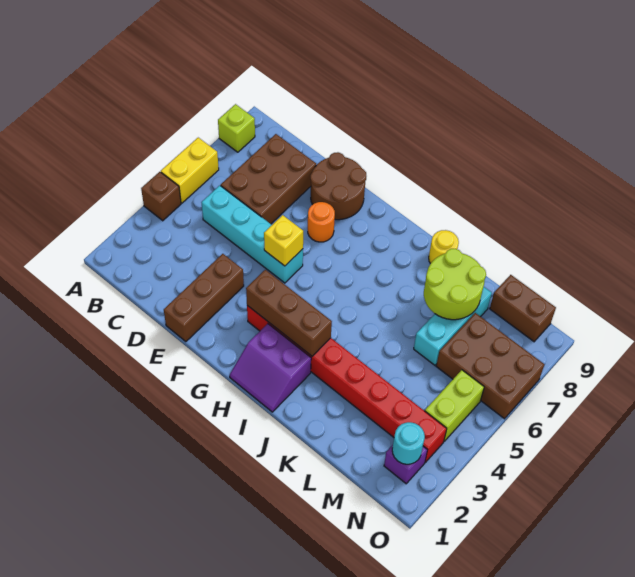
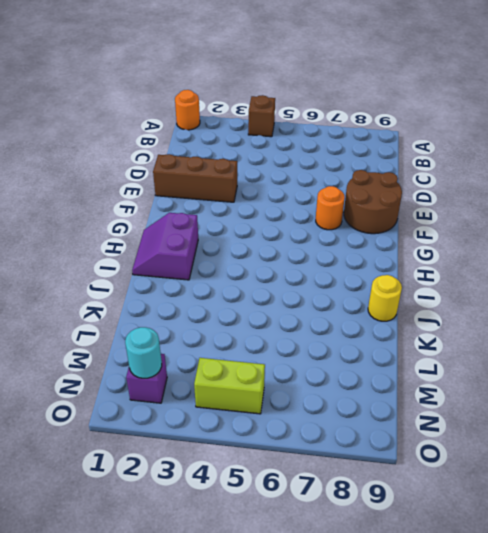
orange round brick A1 level 1 -> none
none -> yellow brick A5:A6 level 1
none -> lime brick A8 level 1
none -> cyan brick C5:F5 level 1

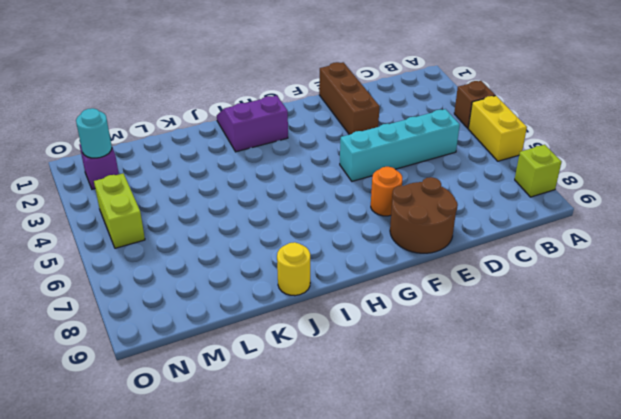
none -> brown brick C6:D8 level 1
none -> red brick G3:N3 level 1
none -> cyan brick L6:L8 level 1

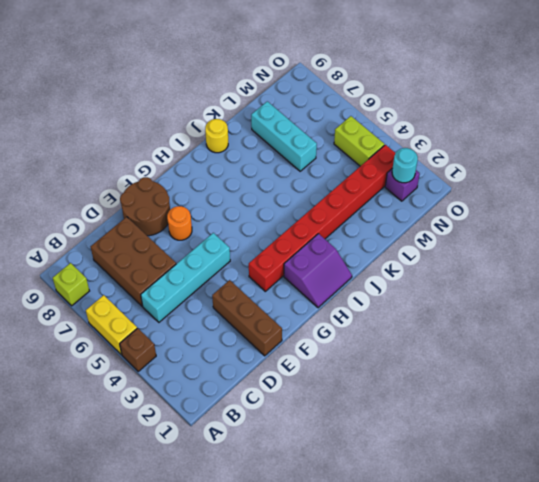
none -> brown brick M6:O7 level 1
none -> brown brick M9:N9 level 1
none -> yellow brick F5 level 2

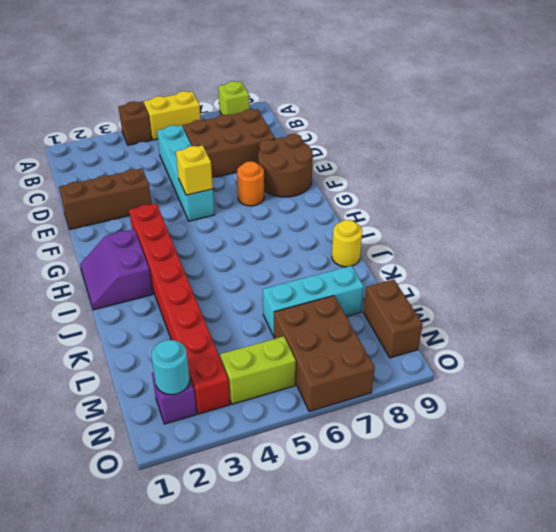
none -> brown brick G3:I3 level 2
none -> lime round brick K7:L8 level 2

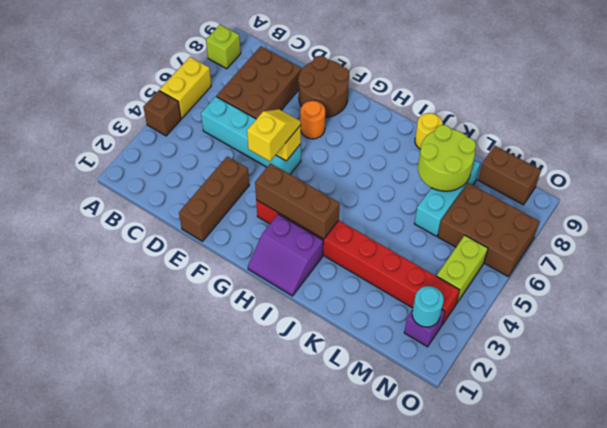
yellow slope F4:F5 level 3 top 4 -> none

